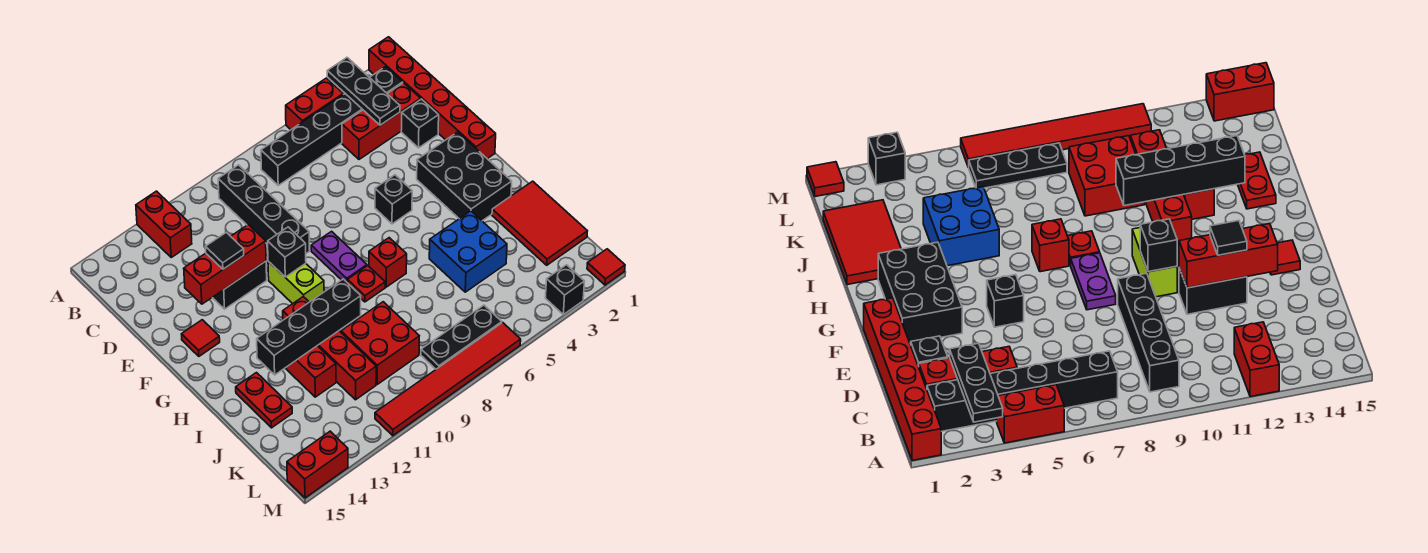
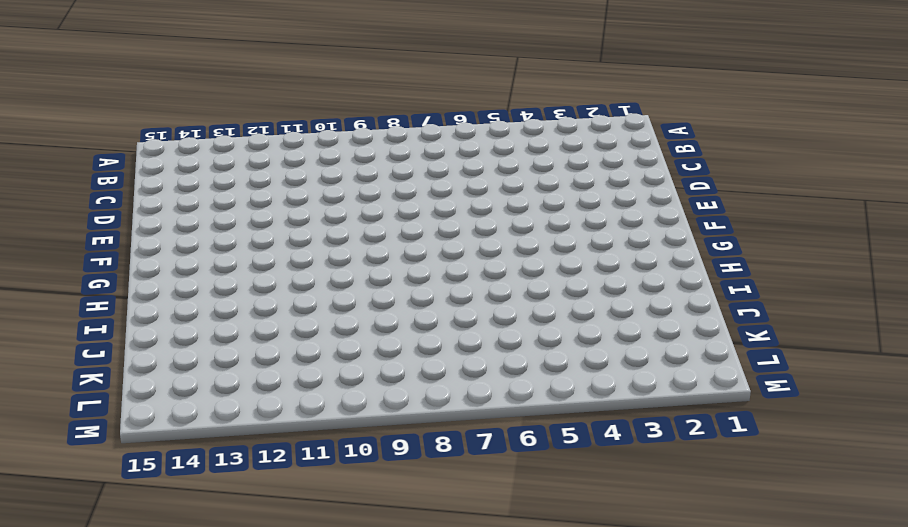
none -> red brick A1:F1 level 1
none -> red brick A4:A5 level 1
none -> red brick A12:B12 level 1
none -> black brick B2:B7 level 1

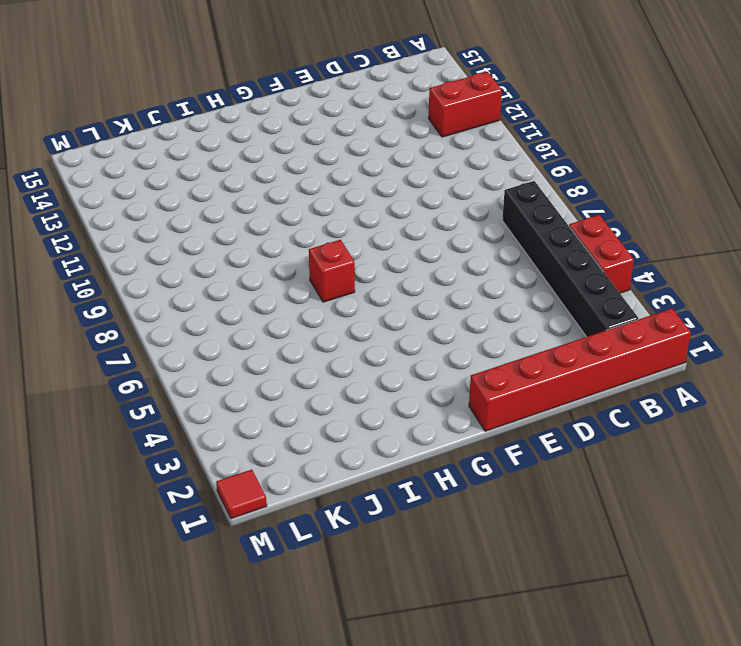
none -> black brick B9:E9 level 1
none -> red brick C2:C4 level 1
none -> black brick D2 level 1
none -> black brick E11:E12 level 1

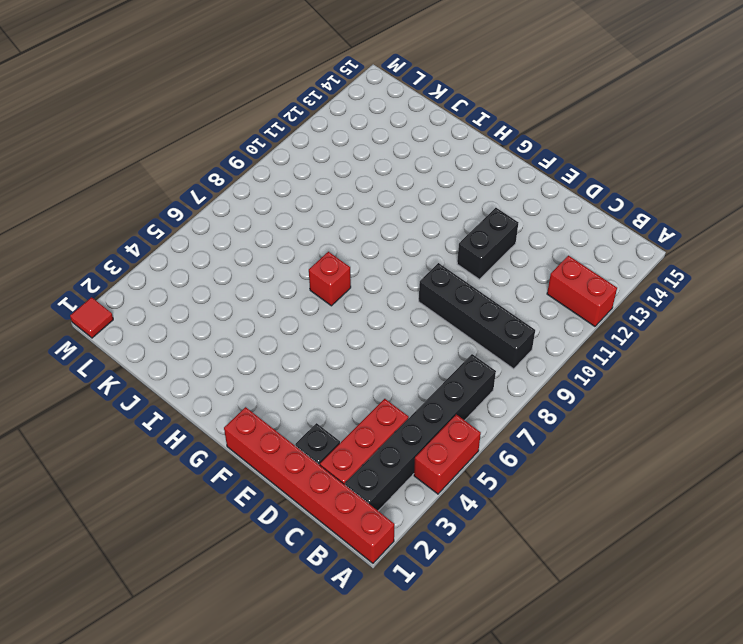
none -> black brick F2:H3 level 1
none -> black brick F5 level 1
none -> purple plate F8:G8 level 1
none -> lime brick F10:G10 level 1

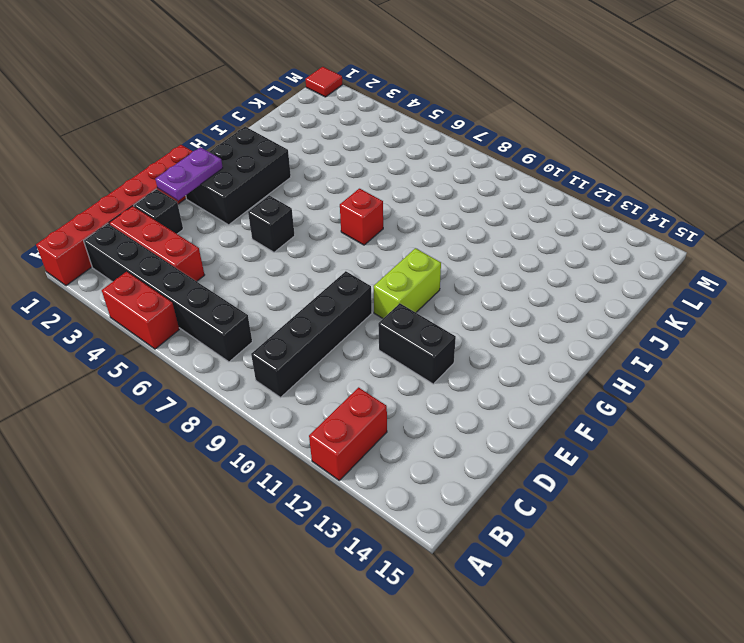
purple plate E2:F2 level 2 -> purple plate F8:G8 level 1
none -> red tile F14 level 1
none -> red plate H8 level 1
none -> red brick H11:K11 level 1
none -> red tile I1:K2 level 1

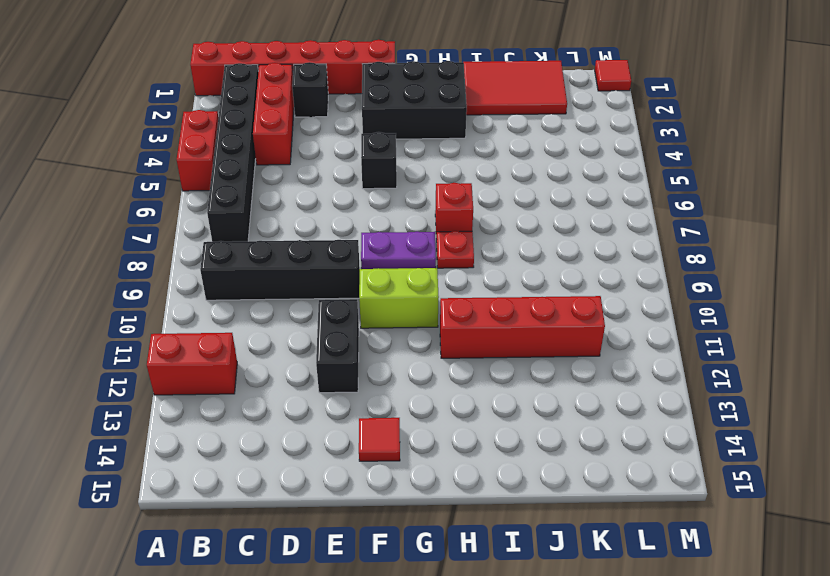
none -> blue brick I4:J5 level 1
none -> red brick I12:J12 level 1
none -> red plate I14:J14 level 1
none -> red brick J9:K10 level 1

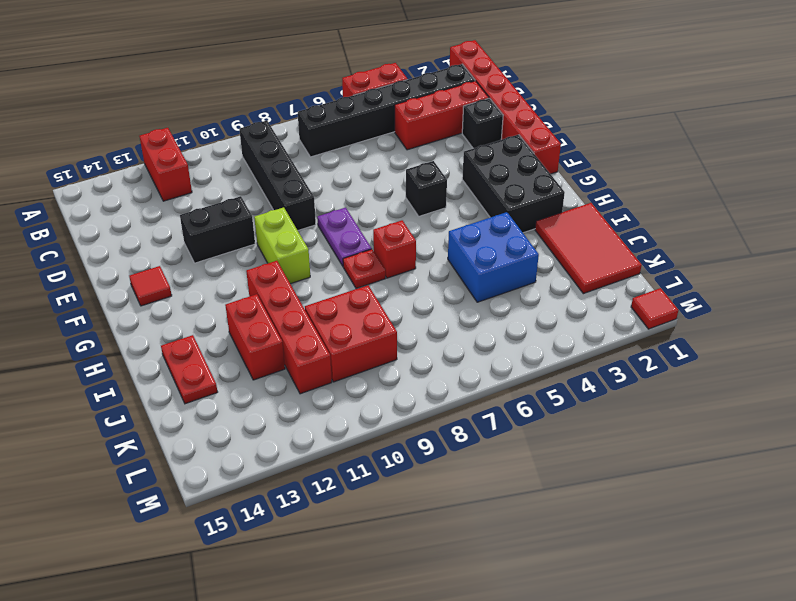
none -> black plate L6:L8 level 1
none -> black brick M3 level 1
none -> red tile M6:M11 level 1
none -> red brick M14:M15 level 1

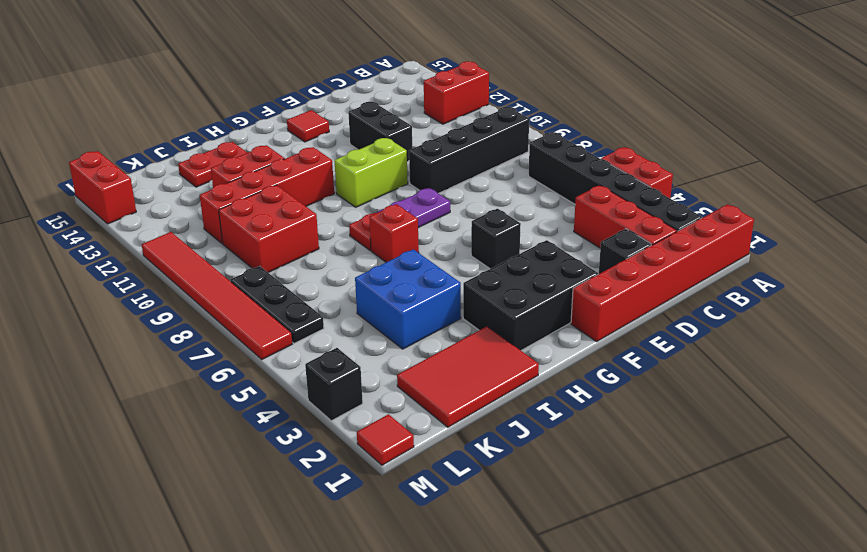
none -> black plate A3:C3 level 2
none -> red brick E11:E13 level 2
none -> black brick F10 level 2
none -> black brick I10:I13 level 2

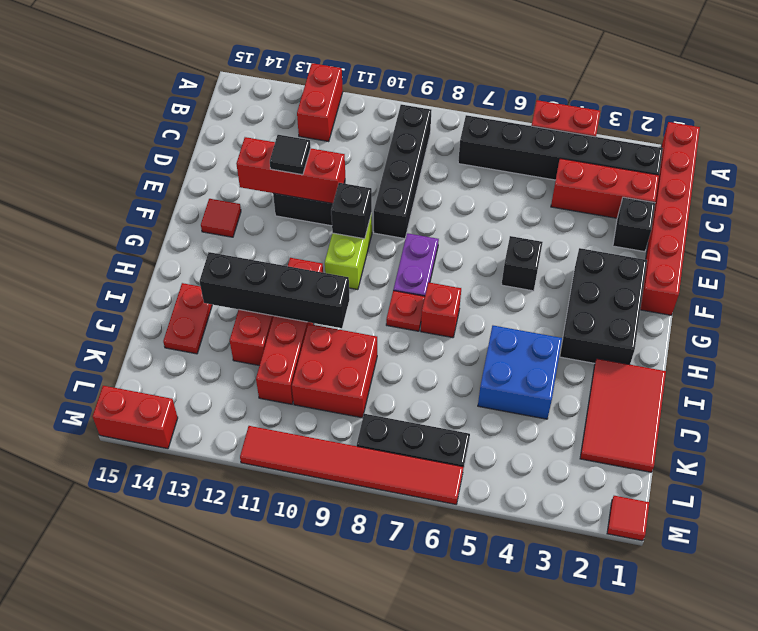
none -> black brick M3 level 1
none -> black plate A3:C3 level 2

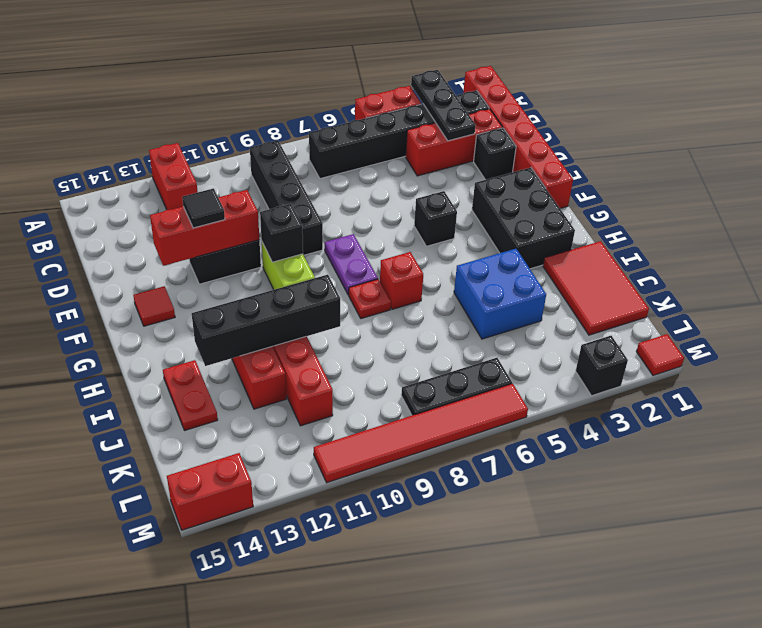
none -> red brick J9:K10 level 1

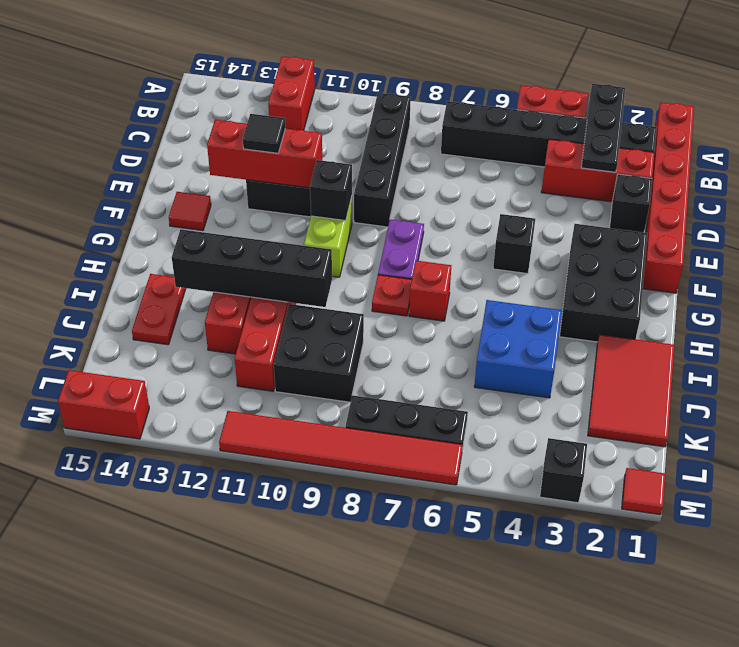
black brick J9:K10 level 1 -> red brick J9:K10 level 1

